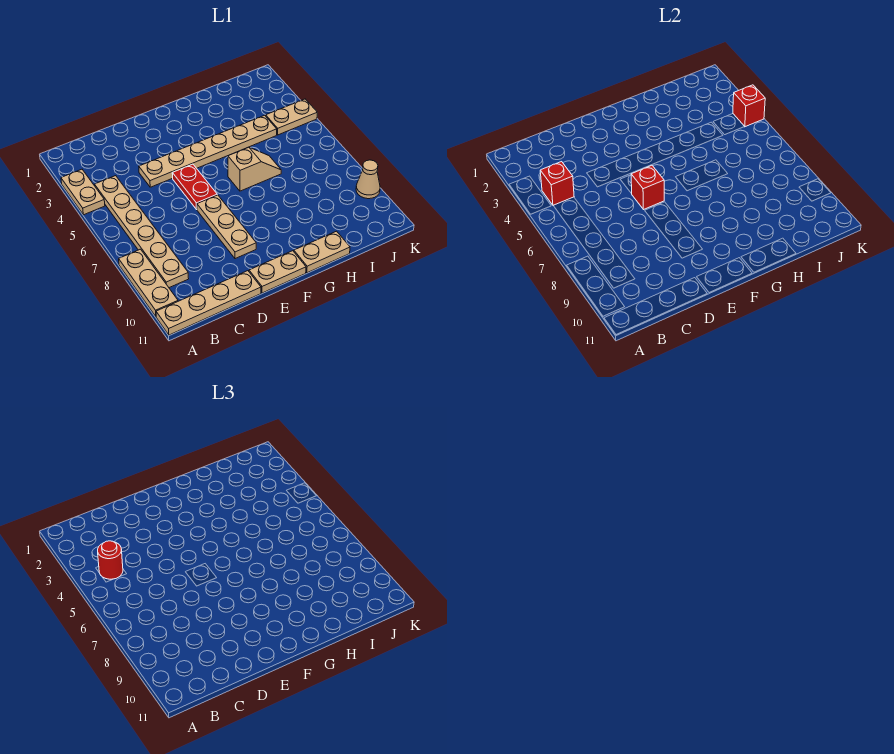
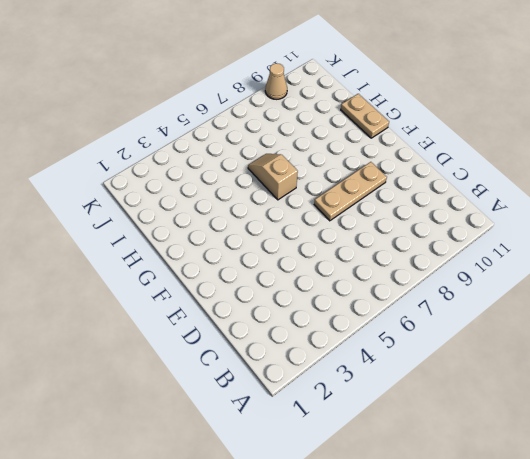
none -> tan plate A3:A4 level 1
none -> tan plate A8:A10 level 1
none -> tan plate A11:D11 level 1

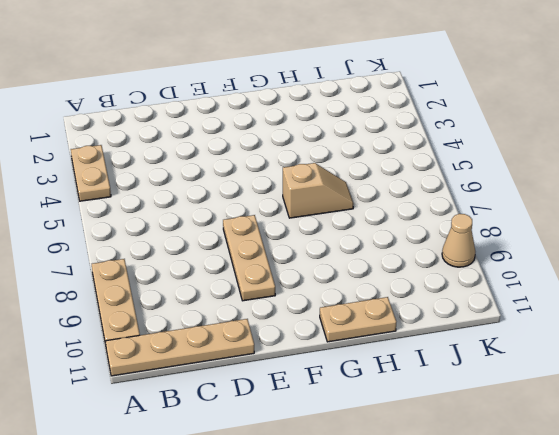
none -> tan plate B4:B9 level 1
none -> tan plate D4:I4 level 1
none -> red plate E5:E6 level 1

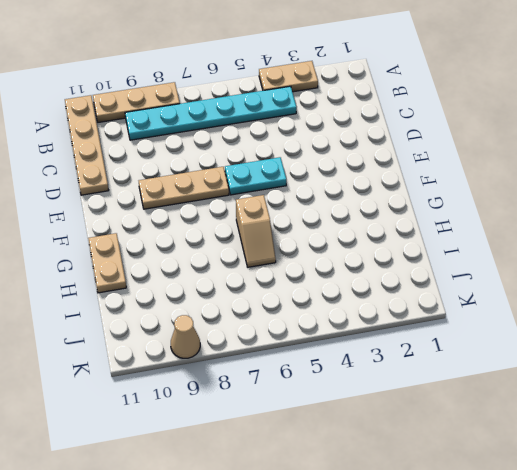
cyan plate B4:B9 level 1 -> tan plate B4:B9 level 1
cyan plate E5:E6 level 1 -> red plate E5:E6 level 1
none -> tan plate D4:I4 level 1
none -> tan plate E11:F11 level 1
none -> tan plate J4:K4 level 1

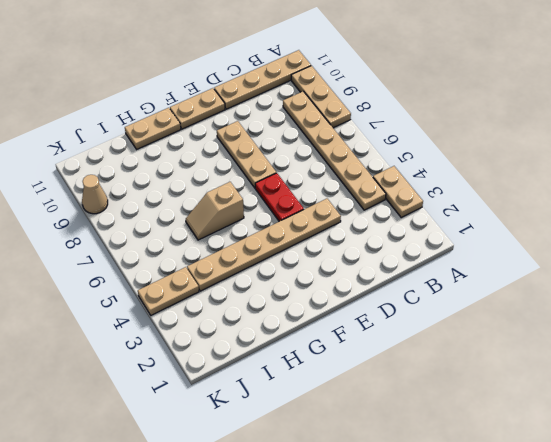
none -> red brick B4 level 2
none -> red brick E6 level 2
none -> red brick K4 level 2

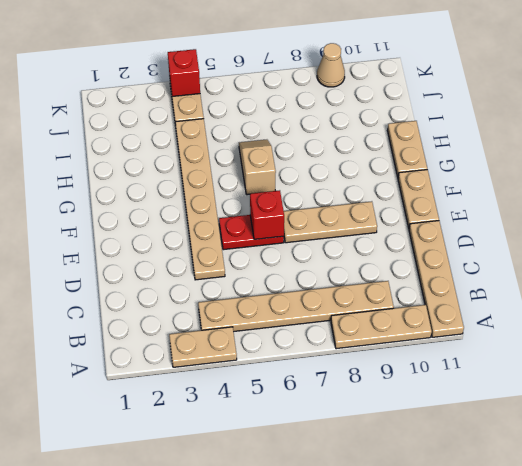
none -> red brick B4 level 2
none -> red round brick B4 level 3

